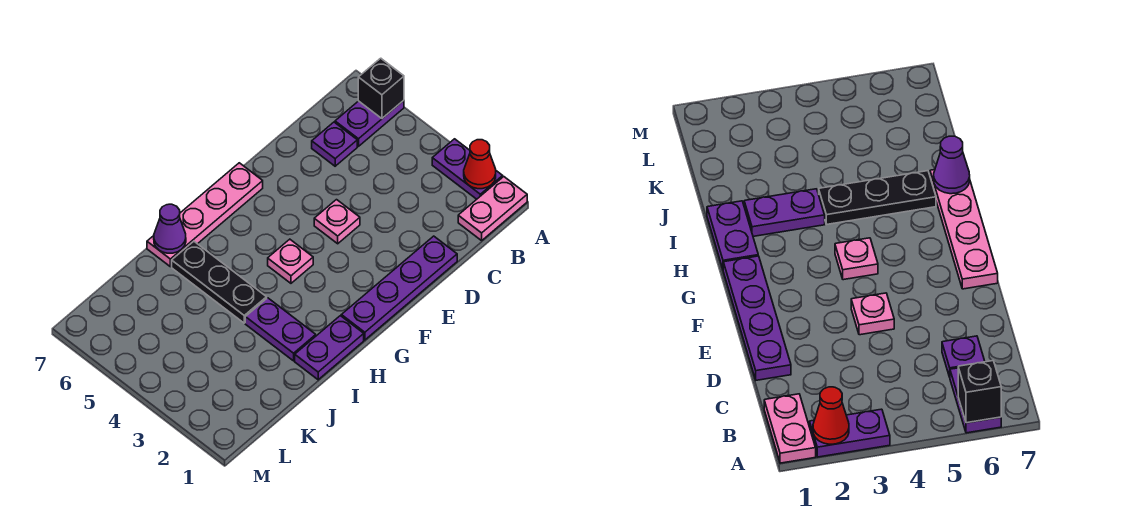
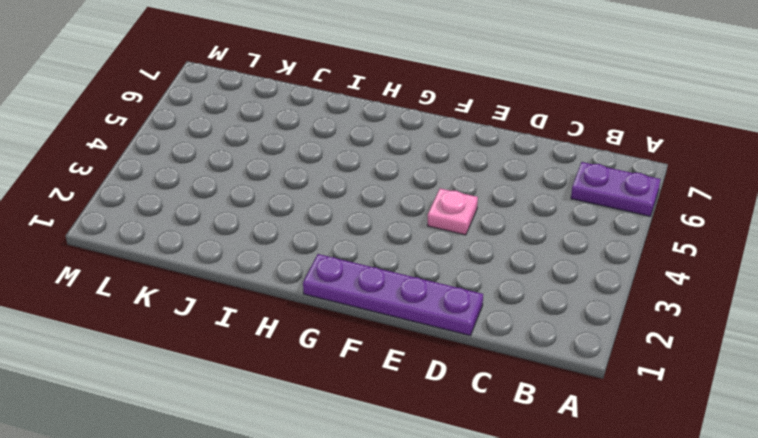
none -> pink plate A1:B1 level 1
none -> purple plate A2:A3 level 1
none -> purple plate C6 level 1

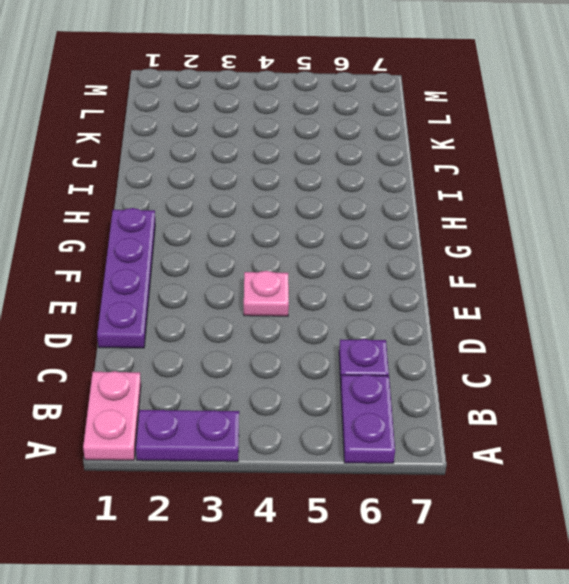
none -> pink plate F7:I7 level 1
none -> pink plate G4 level 1
none -> purple plate H1:I1 level 1

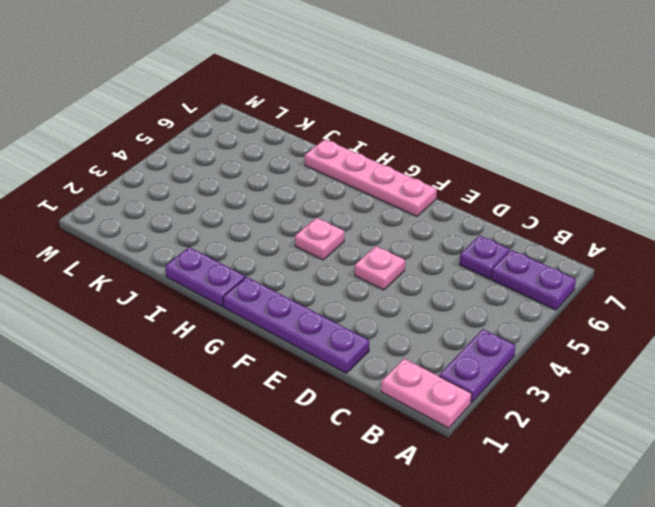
none -> purple plate I2:I3 level 1
none -> black plate I4:I6 level 1
none -> red cone A2 level 2

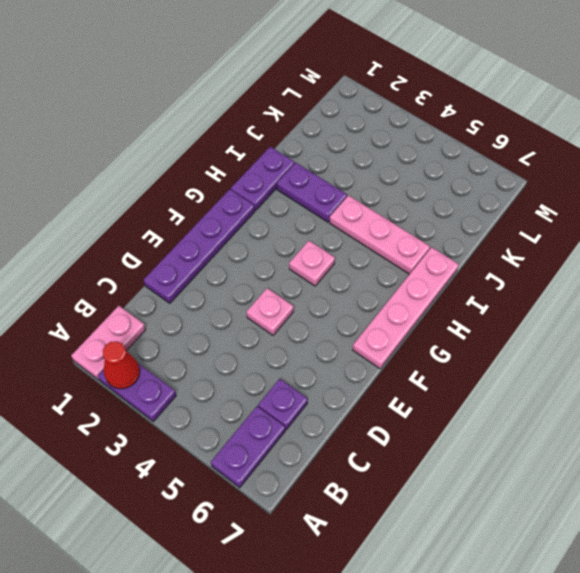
pink plate I4:I6 level 1 -> black plate I4:I6 level 1
none -> black brick A6 level 2
none -> purple cone I7 level 2

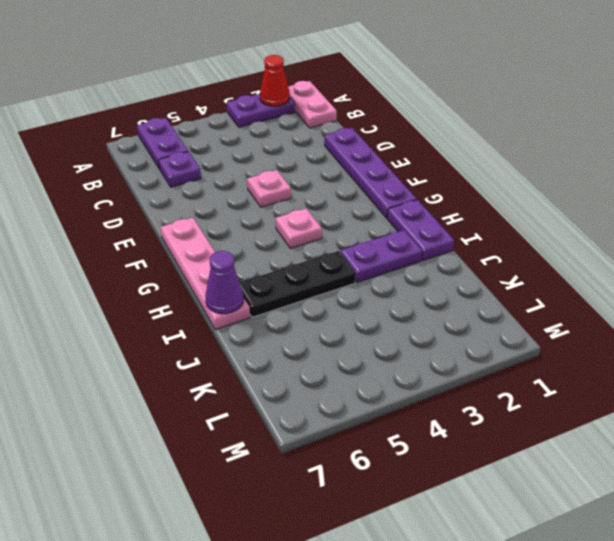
none -> black brick A6 level 2

